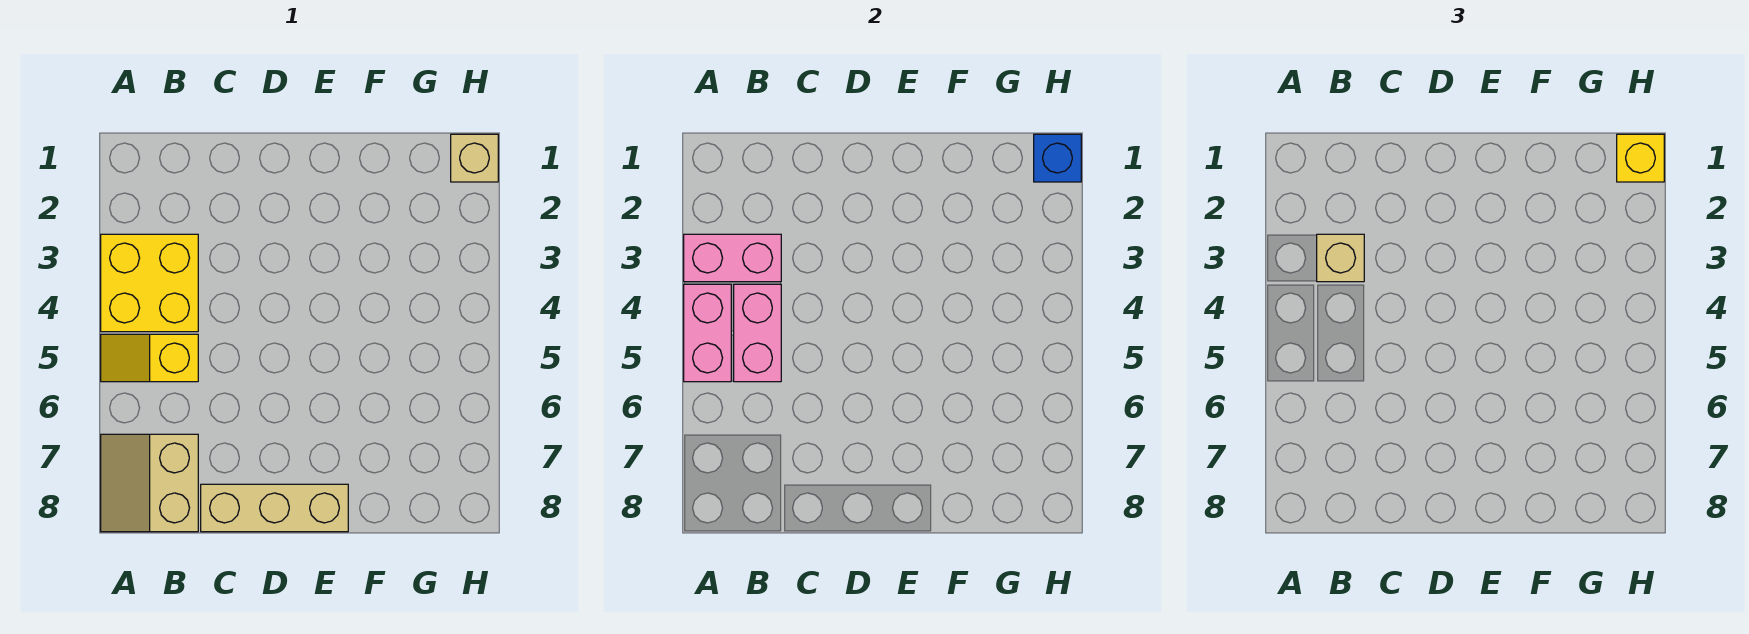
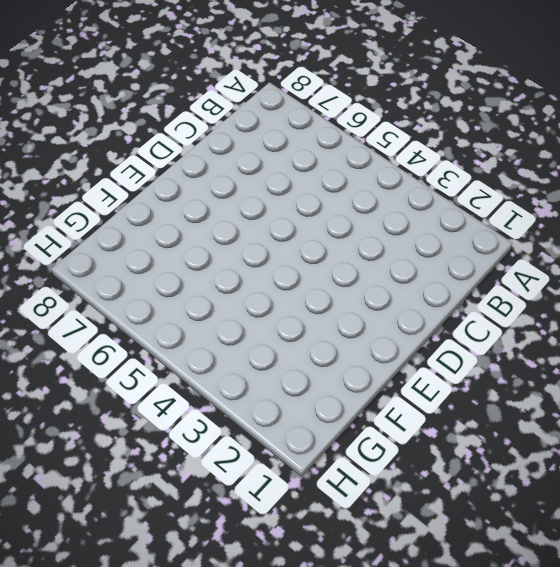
none -> yellow brick A3:B4 level 1
none -> yellow slope A5:B5 level 1 top B

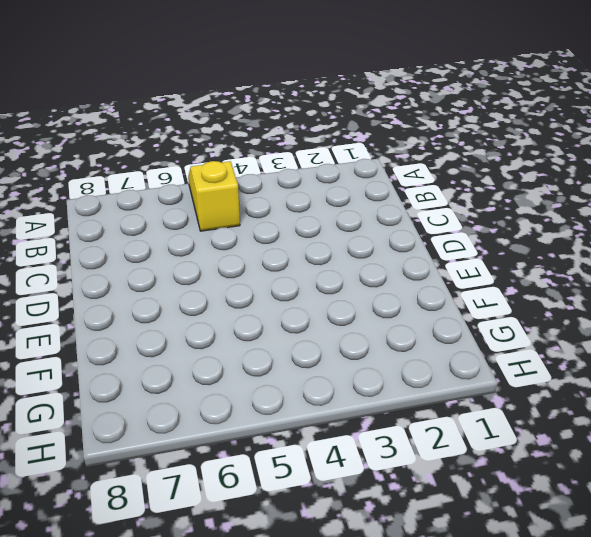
none -> yellow brick A3:B4 level 1
none -> tan slope A7:B8 level 1 top B

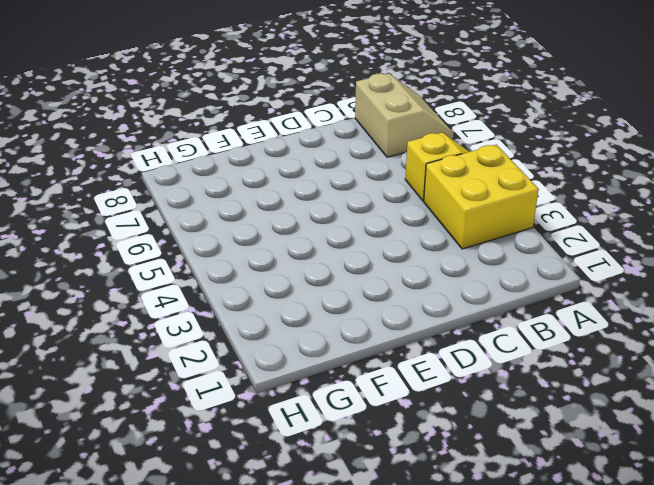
none -> tan brick C8:E8 level 1
none -> tan brick H1 level 1

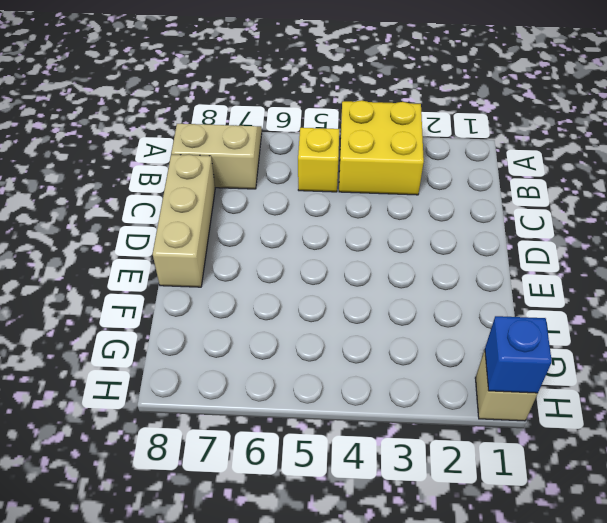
none -> pink brick A3:B3 level 2
none -> pink brick A4:A5 level 2

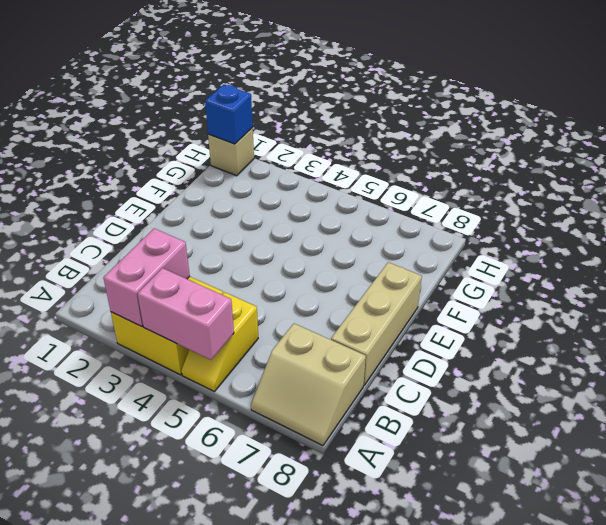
none -> pink brick B4:B5 level 2
none -> tan brick B3 level 3

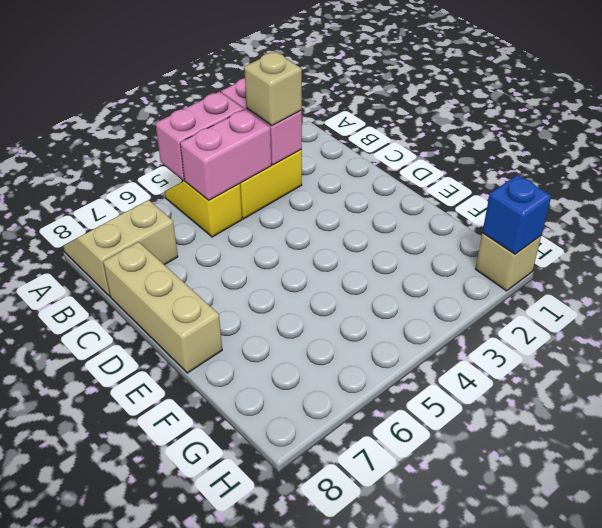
none -> yellow brick H1 level 3

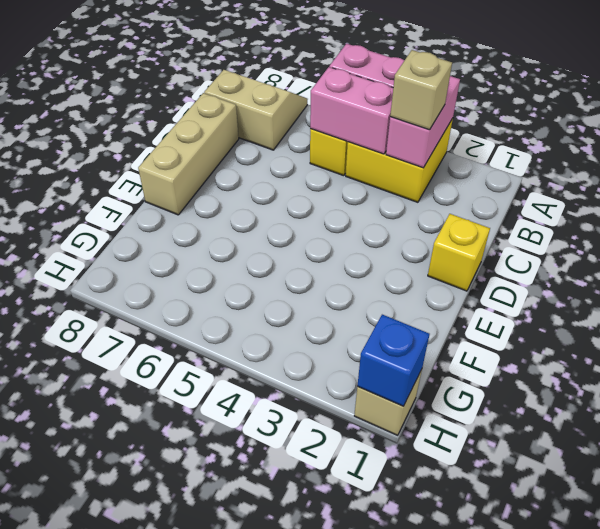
yellow brick D1 level 1 -> yellow brick H1 level 3

